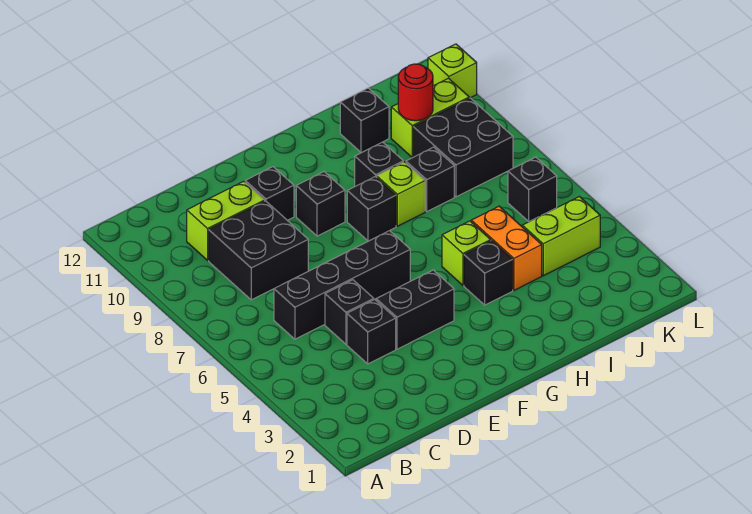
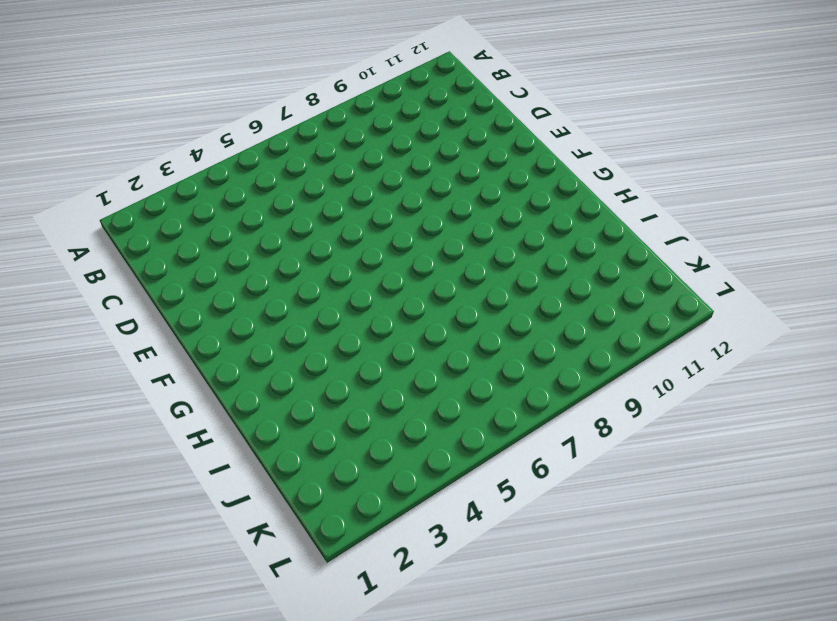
none -> black brick C6:F6 level 1
none -> black brick C8:D9 level 1
none -> lime brick C10:D10 level 1

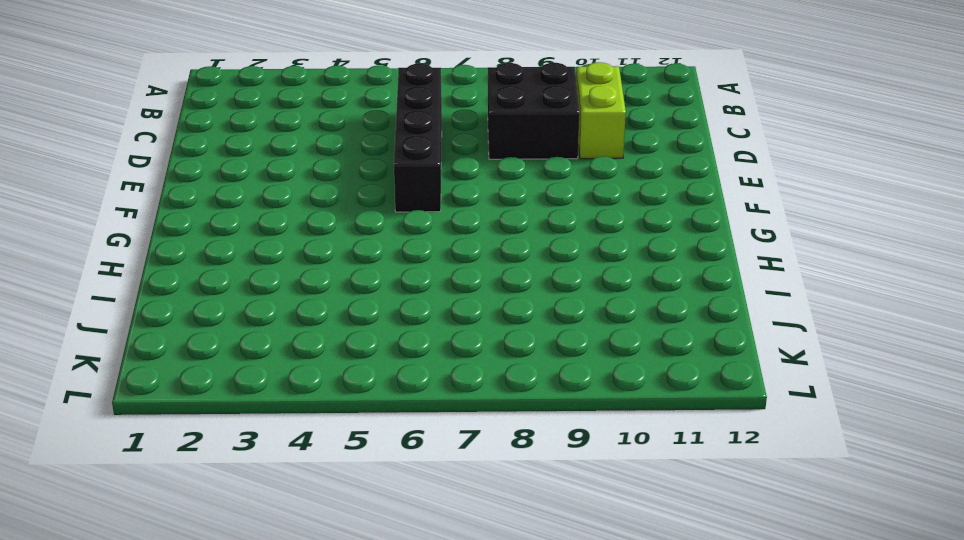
none -> black brick D4 level 1
none -> black brick D5 level 1
none -> black brick E4:F4 level 1

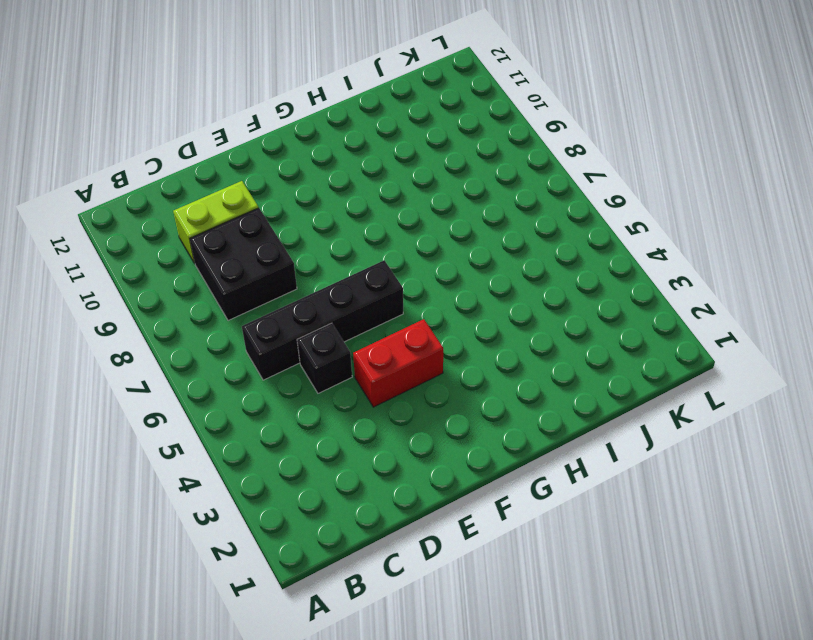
red brick E4:F4 level 1 -> black brick E4:F4 level 1
none -> black brick D4 level 1
none -> black brick E10 level 1
none -> black brick F9 level 1

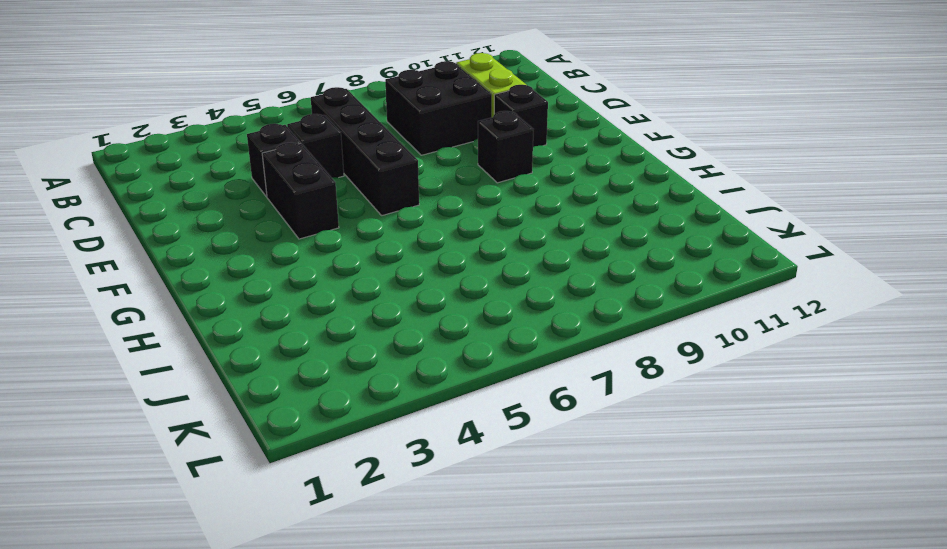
none -> black brick G8 level 1
none -> black brick H4 level 1
none -> lime brick H5 level 1

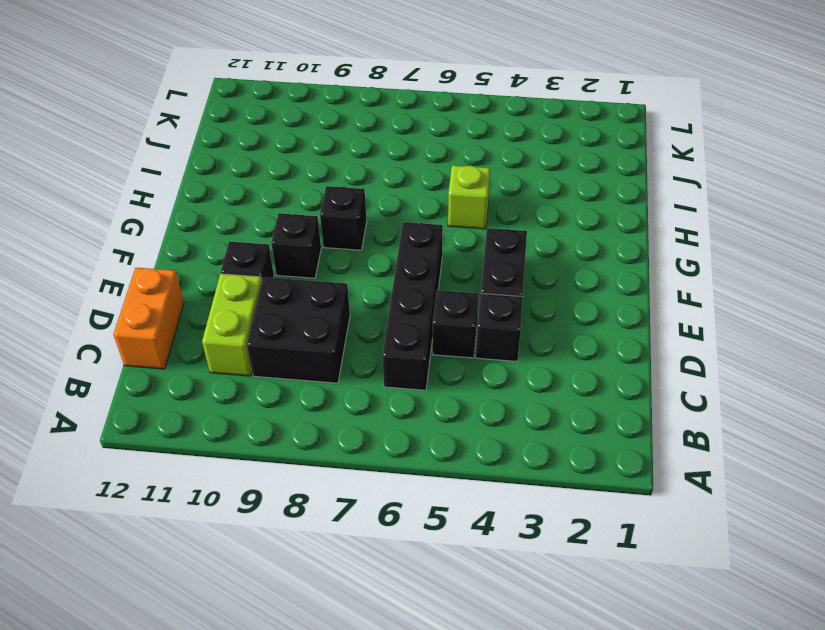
orange brick C12:D12 level 1 -> orange brick I4:I5 level 1
none -> black brick H4 level 1
none -> lime brick H8 level 1
none -> black brick H9 level 1

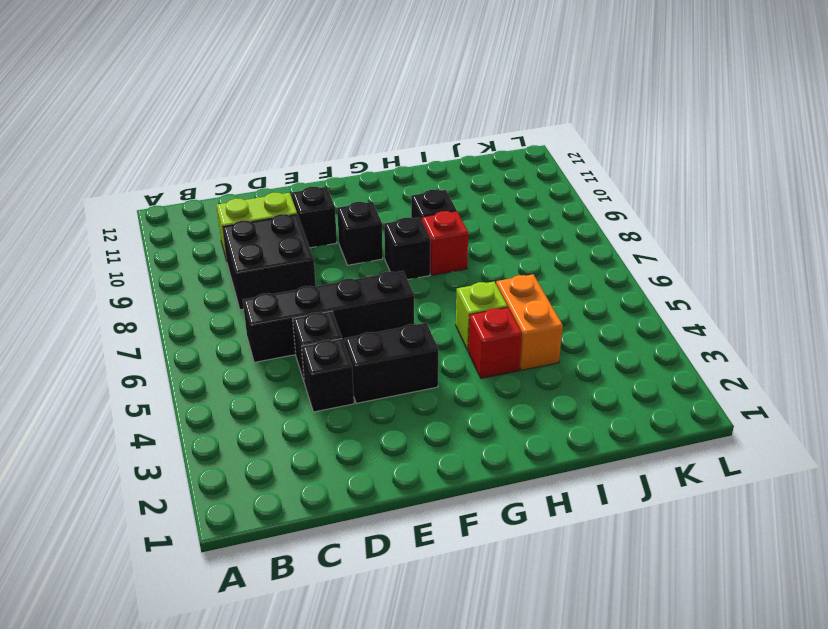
red brick H4 level 1 -> black brick H4 level 1
red brick H8 level 1 -> lime brick H8 level 1
none -> black brick I8 level 1
none -> black brick I11 level 1
none -> lime brick J4:K4 level 1

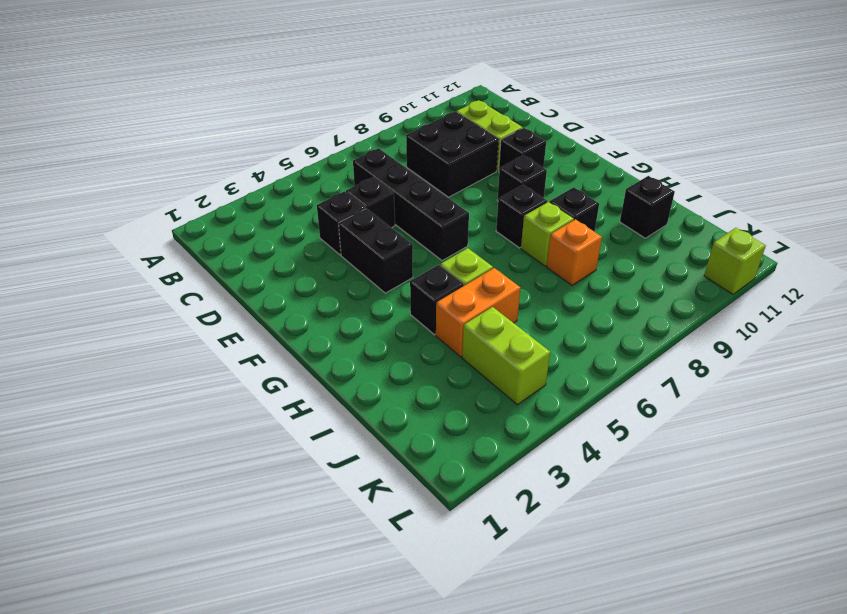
orange brick I8 level 1 -> black brick I8 level 1
none -> black brick J8:K9 level 1
none -> lime brick J10:K10 level 1
none -> black brick K6 level 1

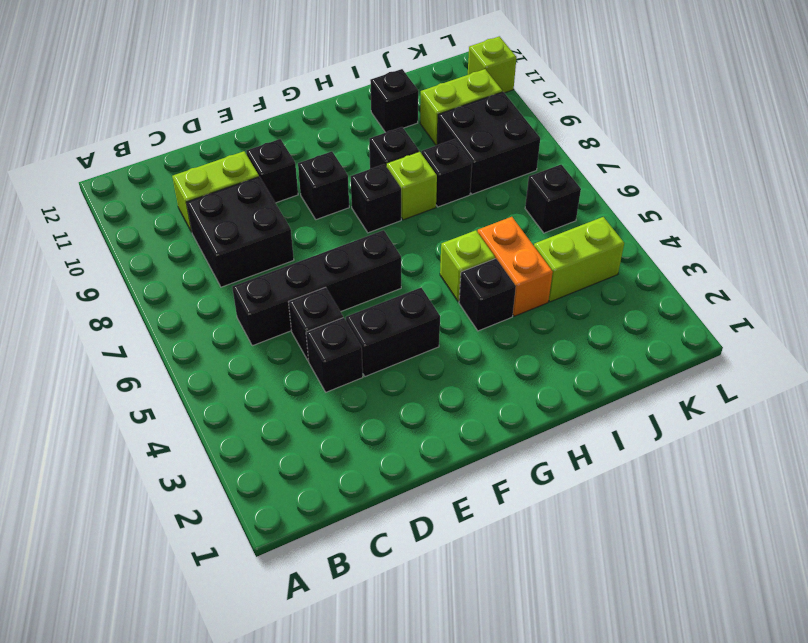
none -> red round brick J10 level 2

